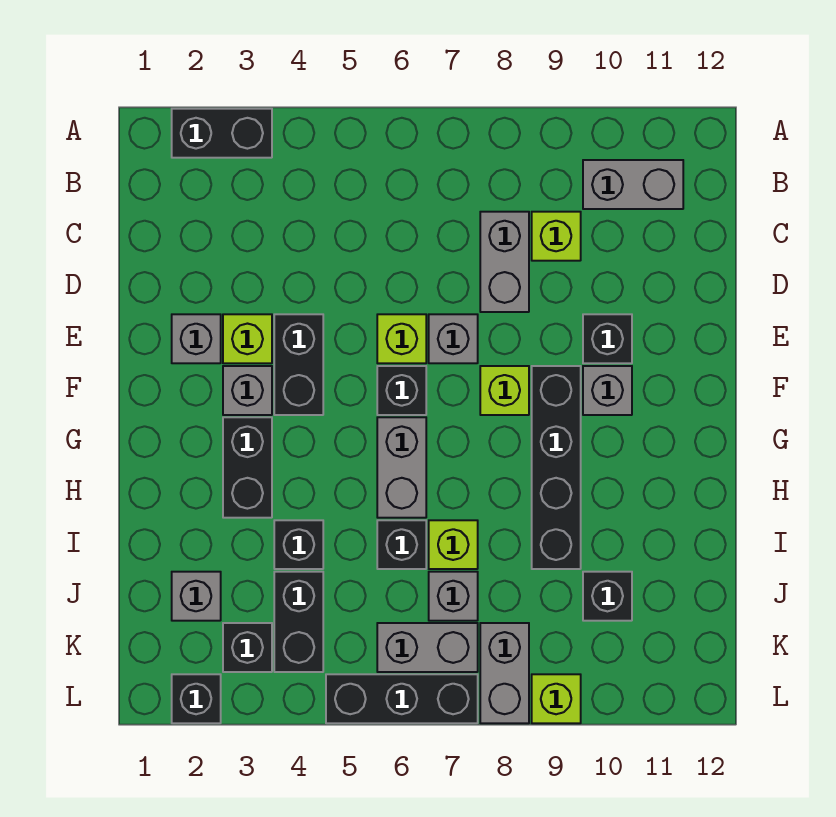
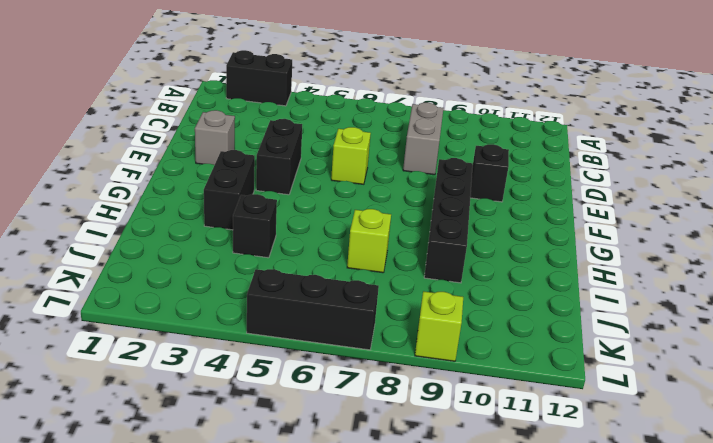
none -> grey brick B10:B11 level 1
none -> lime brick C9 level 1
none -> lime brick E3 level 1
none -> grey brick E7 level 1

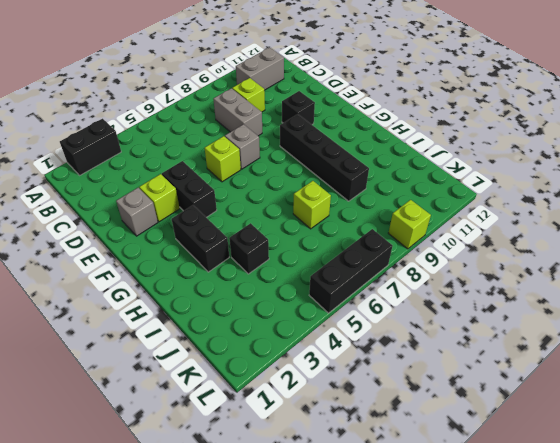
none -> grey brick F3 level 1
none -> black brick F6 level 1
none -> lime brick F8 level 1
none -> grey brick F10 level 1

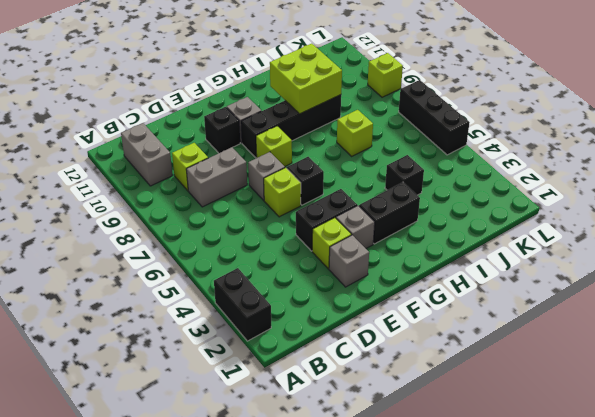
lime brick H9:I10 level 2 -> none
none -> grey brick G6:H6 level 1
none -> black brick I6 level 1
none -> grey brick J2 level 1
none -> black brick J4:K4 level 1

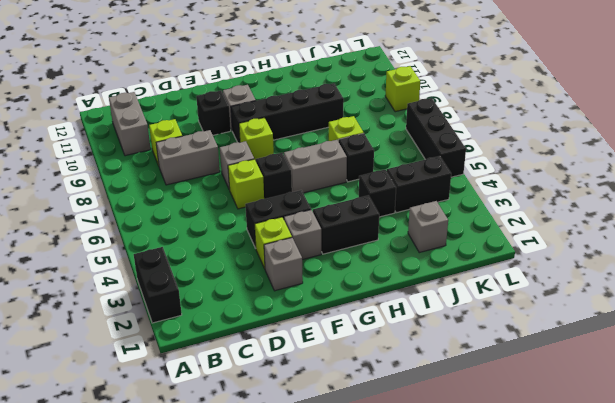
none -> grey brick J7 level 1
none -> black brick J10 level 1
none -> black brick K3 level 1
none -> grey brick K6:K7 level 1

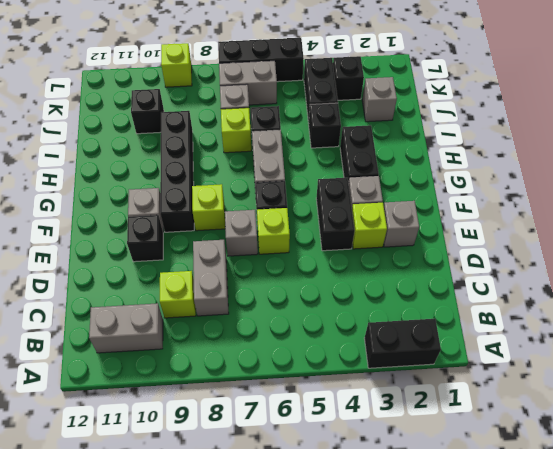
none -> grey brick K8:L8 level 1
none -> black brick L2 level 1

